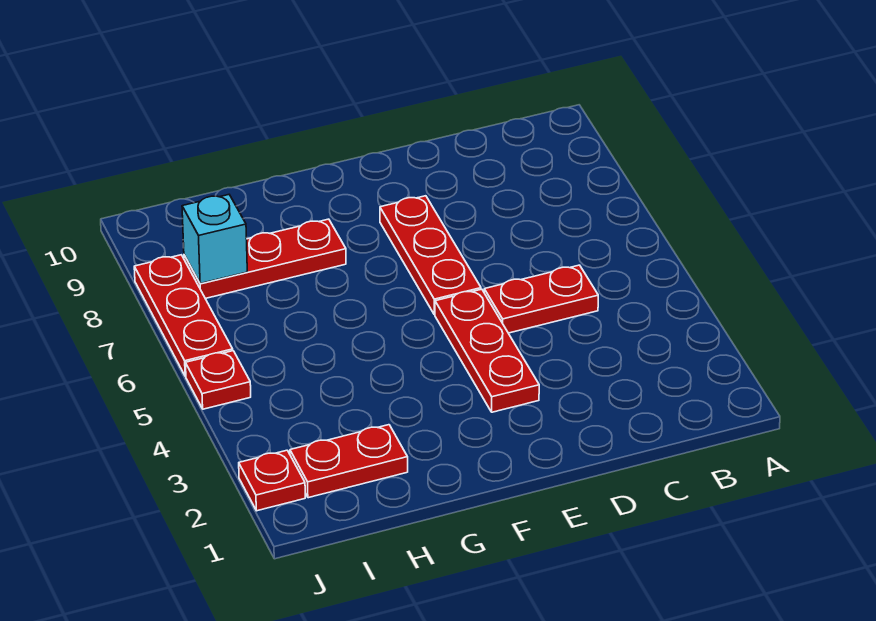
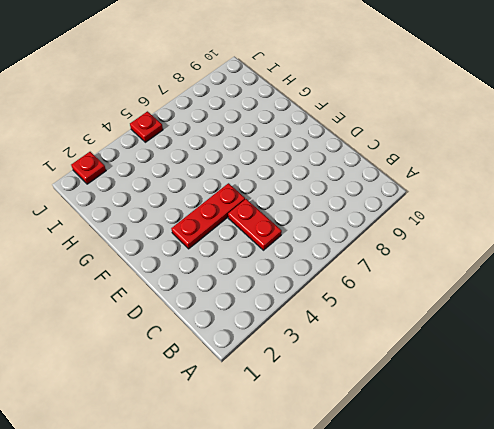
none -> red plate E6:E8 level 1
none -> red plate G8:I8 level 1

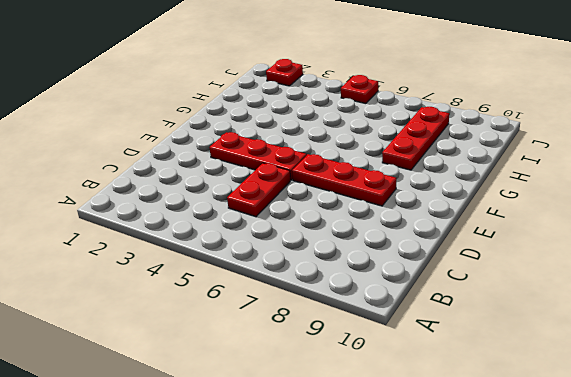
none -> red plate H2:I2 level 1
none -> red plate J6:J8 level 1

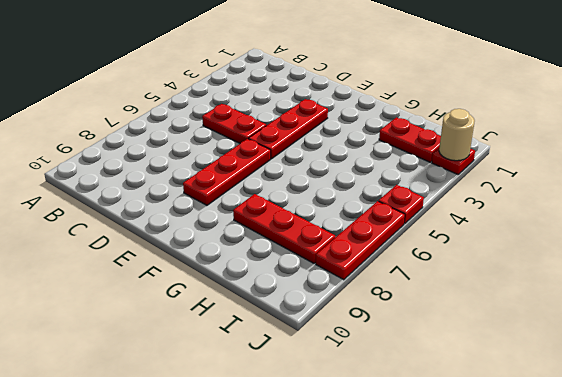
tan round brick J2 level 2 -> none
none -> cyan brick I8 level 2

